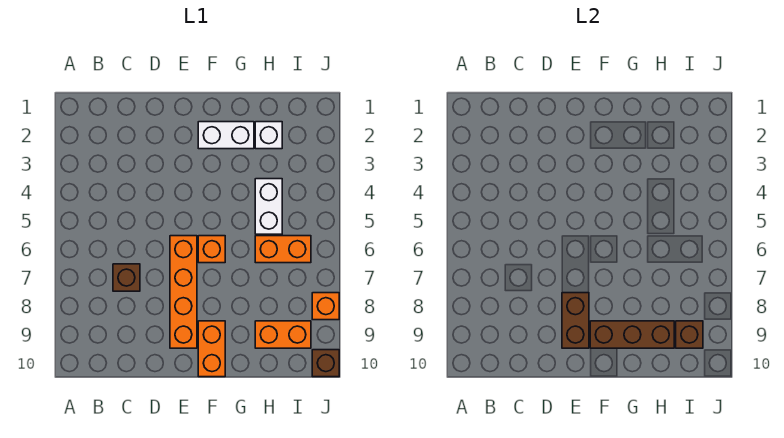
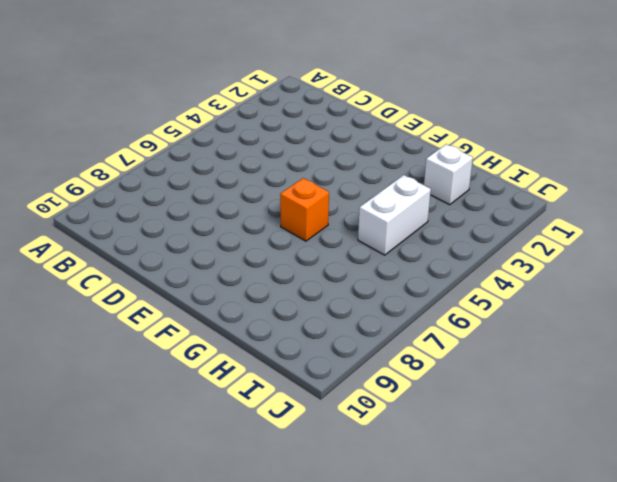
none -> brown brick C7 level 1
none -> orange brick E6:E9 level 1
none -> white brick F2:G2 level 1

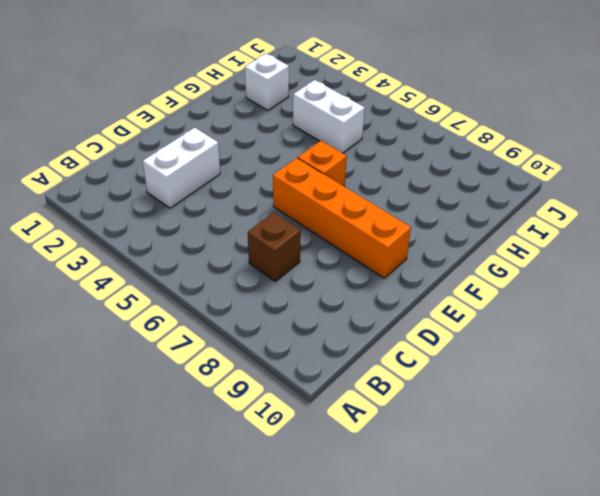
white brick C3:D3 level 1 -> white brick F2:G2 level 1
none -> orange brick F9:F10 level 1
none -> orange brick H6:I6 level 1
none -> orange brick H9:I9 level 1

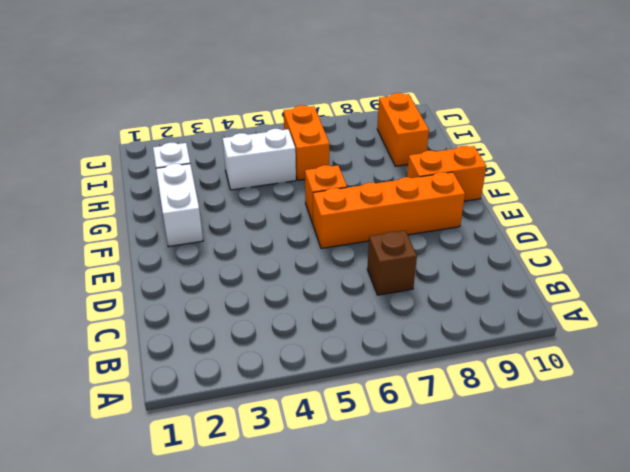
none -> orange brick J8 level 1
none -> brown brick J10 level 1
none -> brown brick E8:E9 level 2

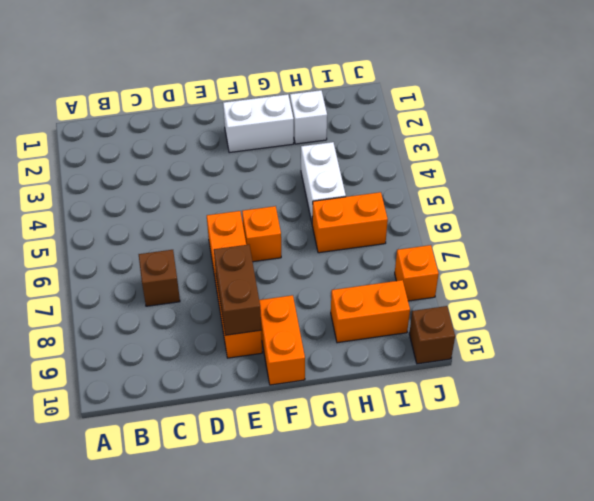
none -> brown brick F9:H9 level 2
none -> brown brick I9 level 2

